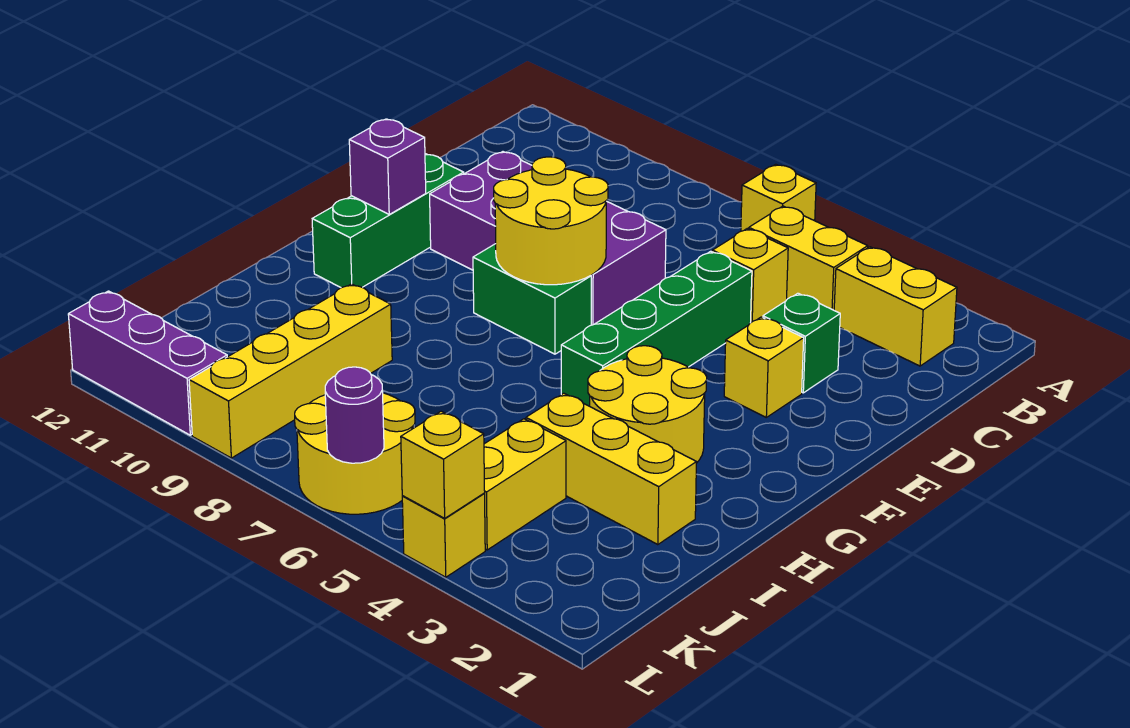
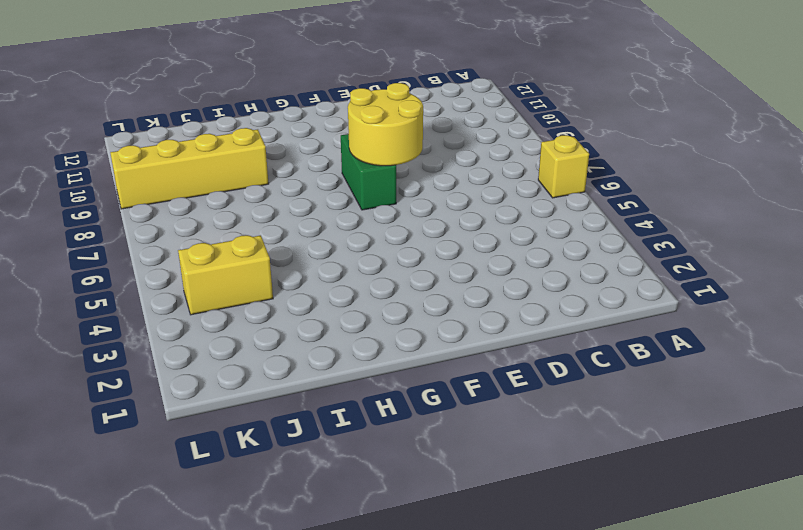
none -> yellow brick B2:B3 level 1
none -> yellow brick B4:B5 level 1
none -> yellow brick C5 level 1

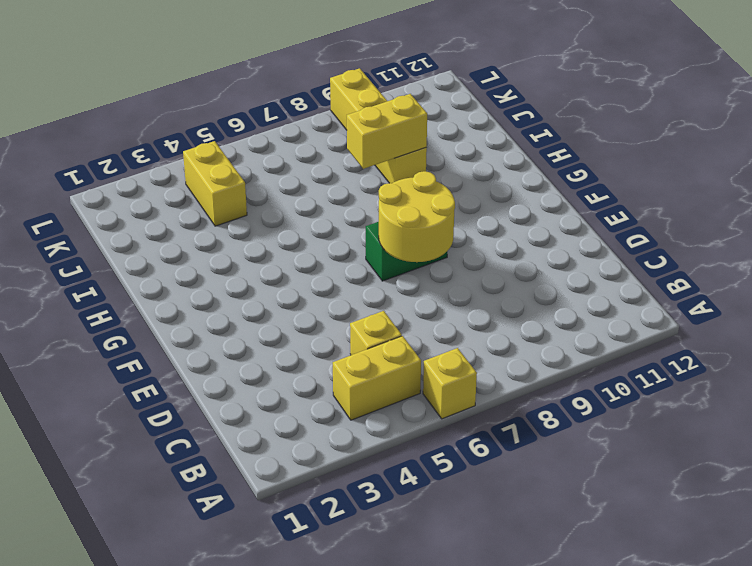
yellow brick I8:I9 level 2 -> yellow brick B2:B3 level 1
none -> green brick D3 level 1
none -> green brick D5:G5 level 1
none -> purple brick D7:E10 level 1

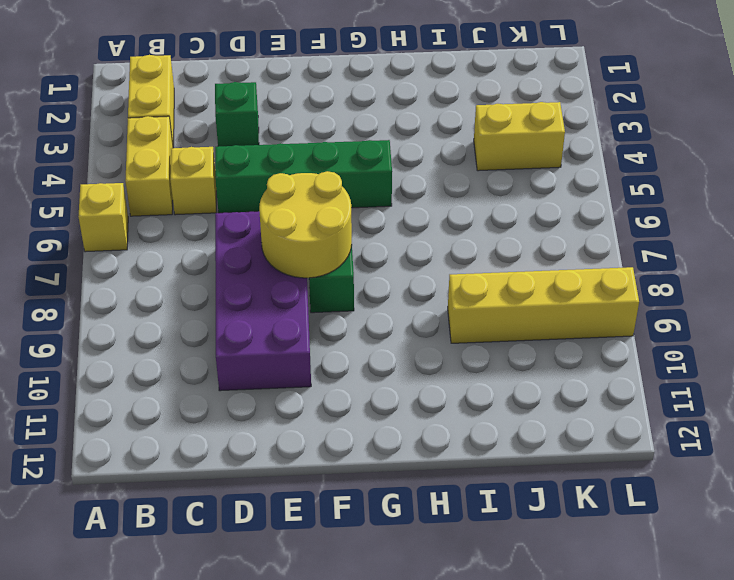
none -> yellow brick E3 level 1
none -> green brick E11:G11 level 1
none -> yellow round brick G3:H4 level 1

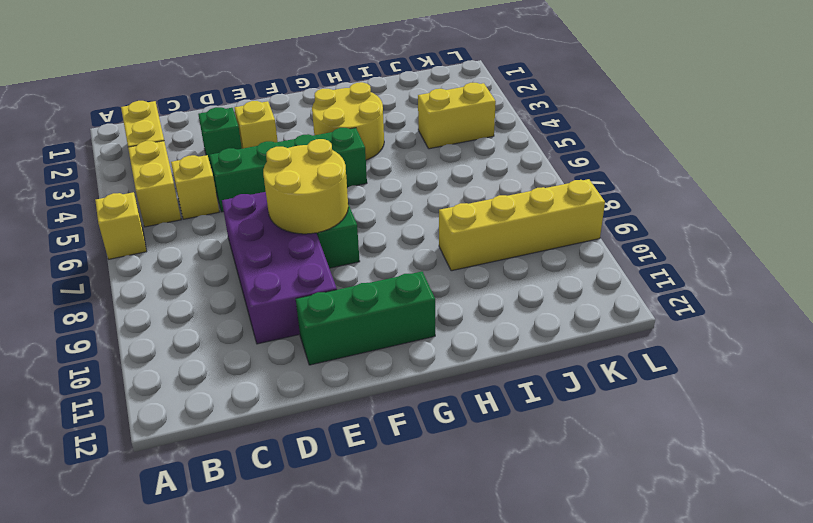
none -> yellow brick I2:I4 level 1
none -> yellow round brick K6:L7 level 1
none -> yellow brick L4 level 1

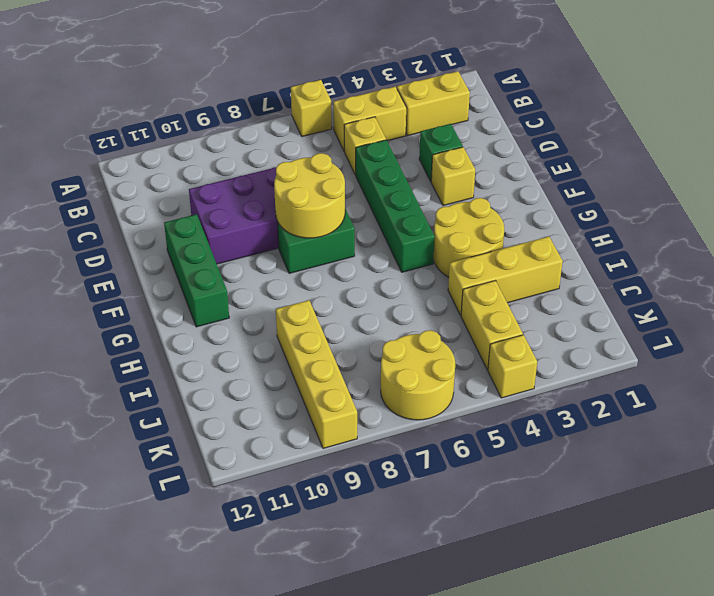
none -> purple brick L10:L12 level 1
none -> purple brick F11 level 2
none -> yellow brick L4 level 2

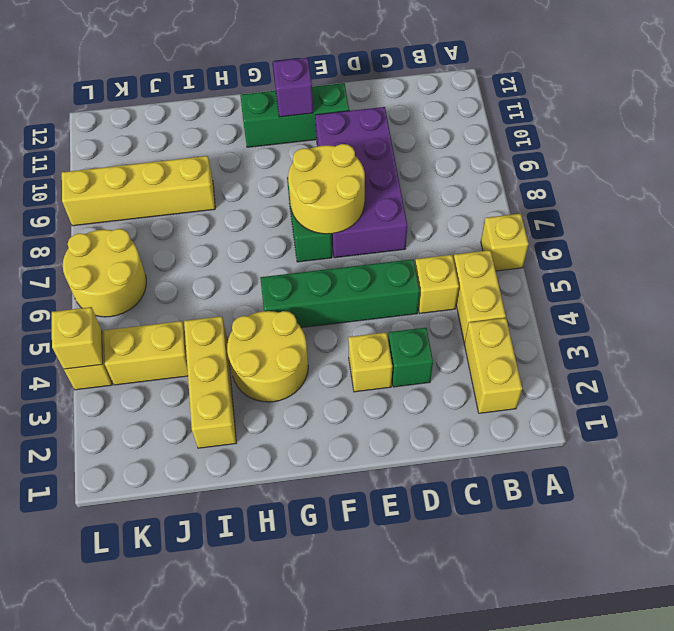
none -> purple brick L10:L12 level 1
none -> purple round brick L6 level 2

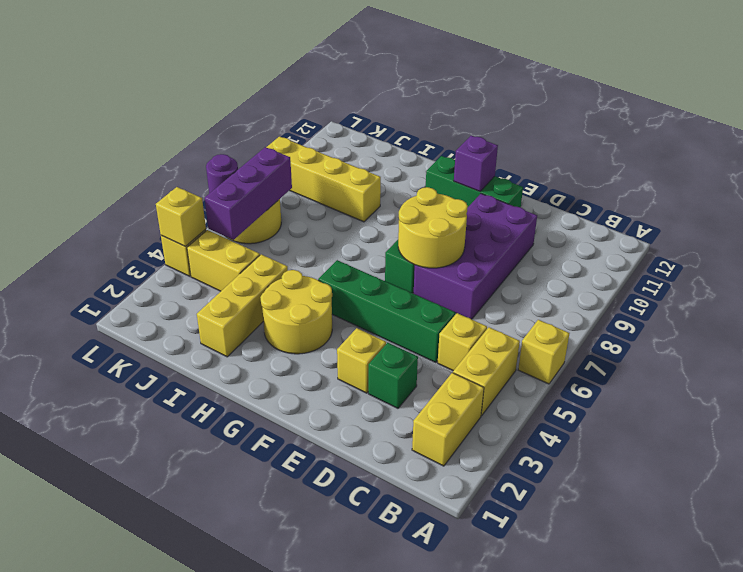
purple brick K5:K7 level 2 -> purple brick L10:L12 level 1

